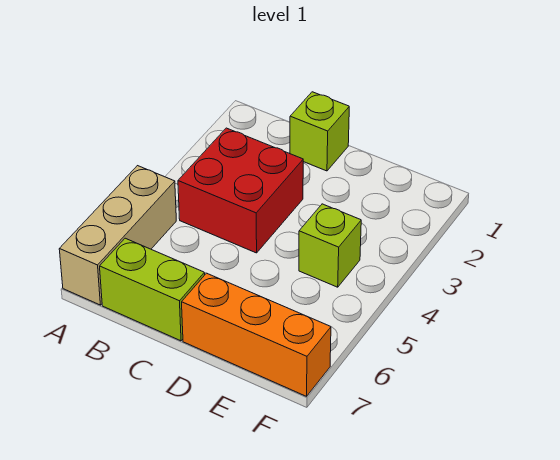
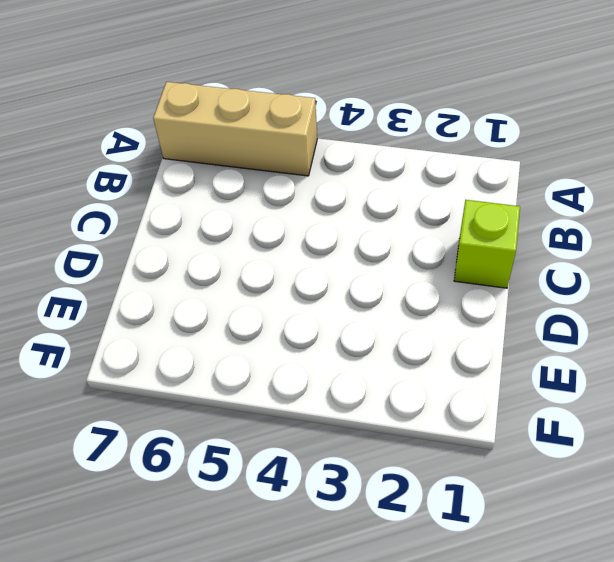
none -> red brick B3:C4 level 1
none -> lime brick B7:C7 level 1

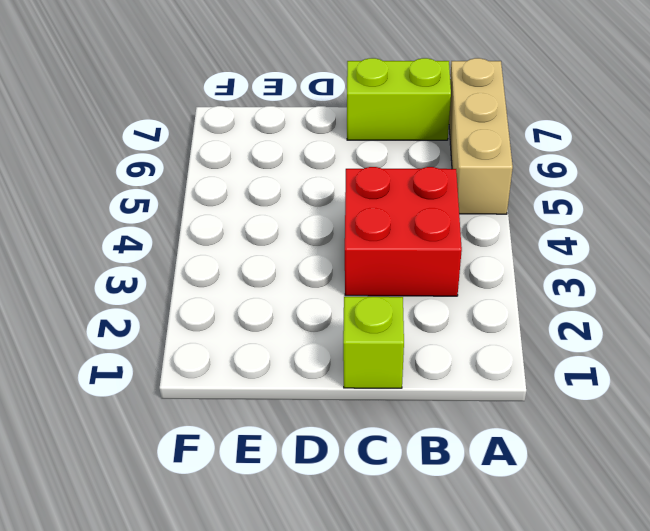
none -> orange brick D7:F7 level 1
none -> lime brick E4 level 1

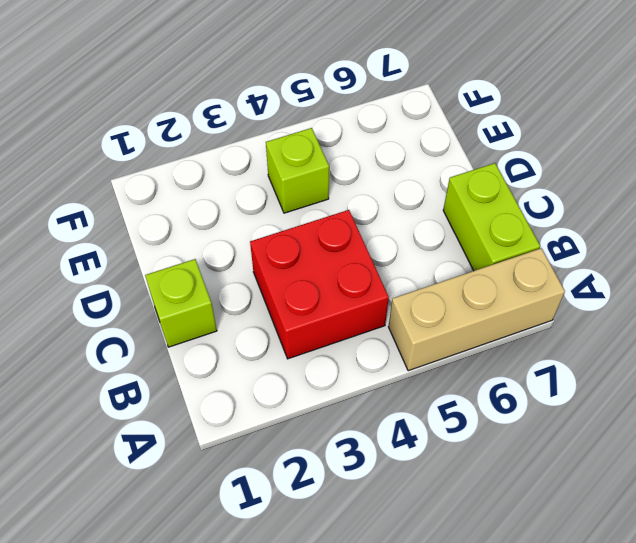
none -> orange brick D7:F7 level 1

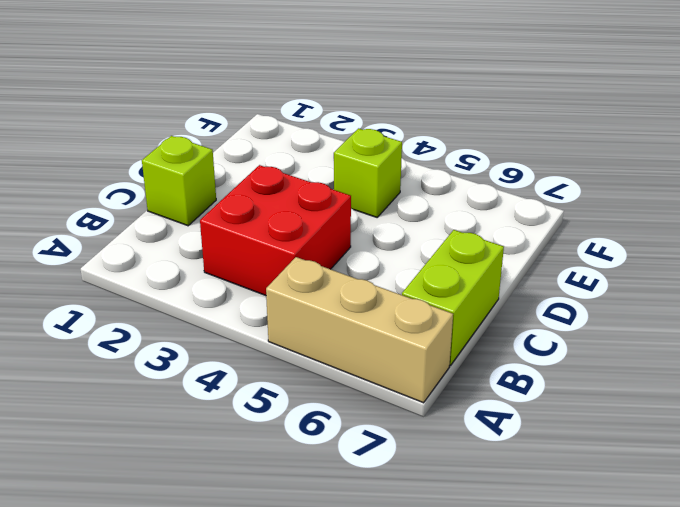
none -> orange brick D7:F7 level 1

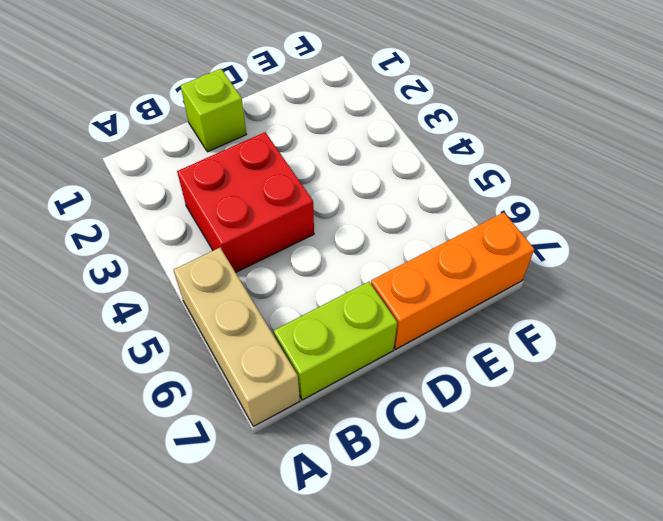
none -> lime brick E4 level 1

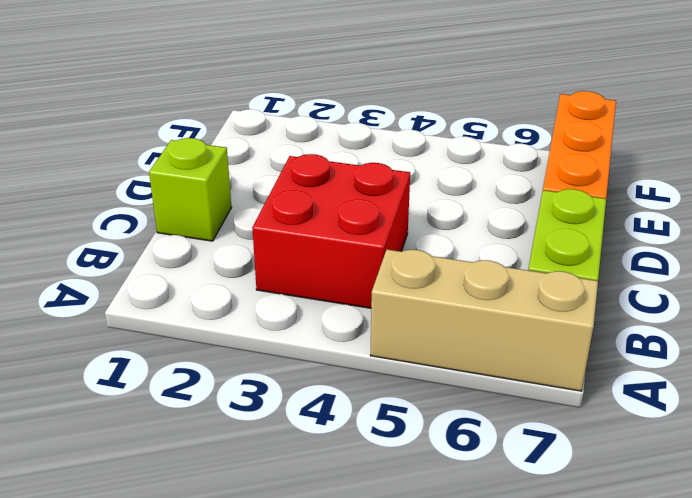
none -> lime brick E4 level 1

